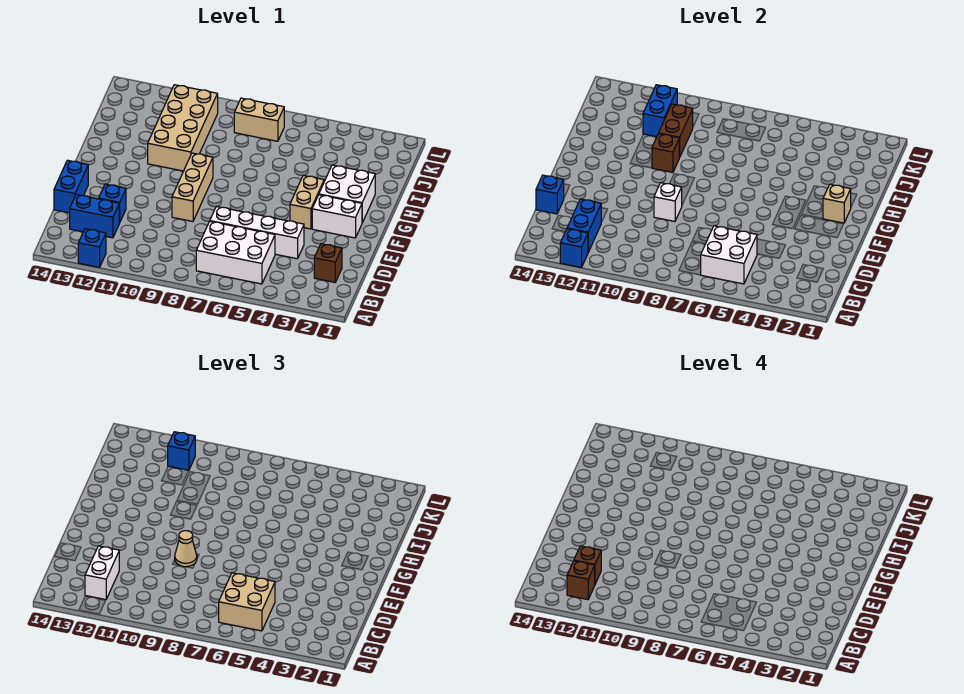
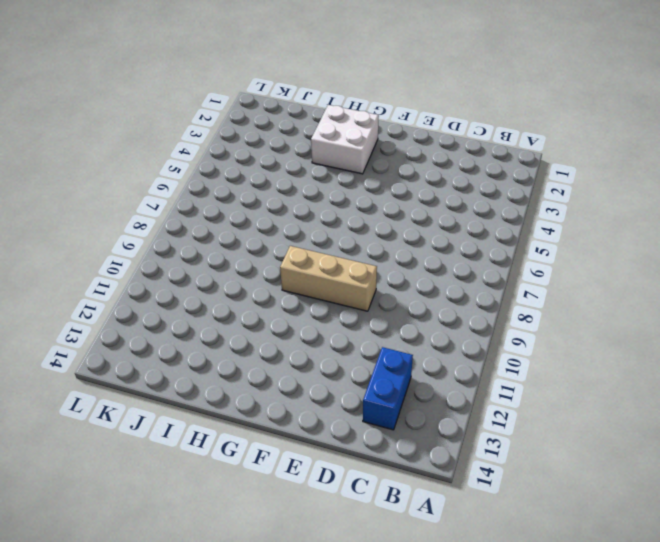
none -> blue brick A12 level 1
none -> white brick B5:C7 level 1
none -> brown brick C2 level 1

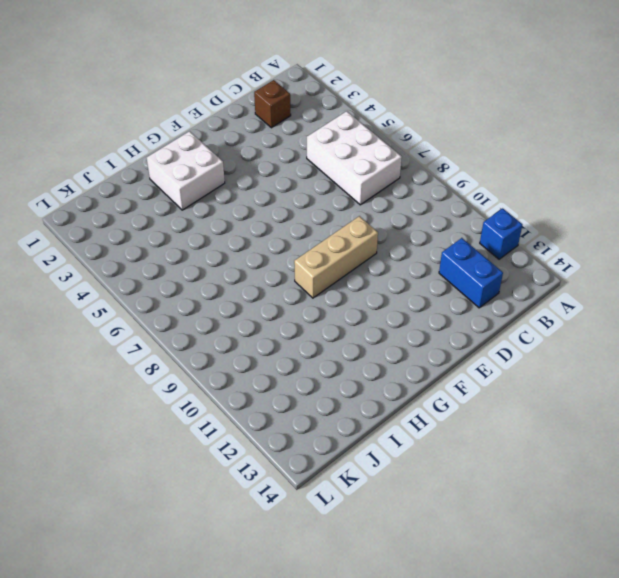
none -> white brick D4:D7 level 1
none -> blue brick D12 level 1
none -> blue brick D14:E14 level 1

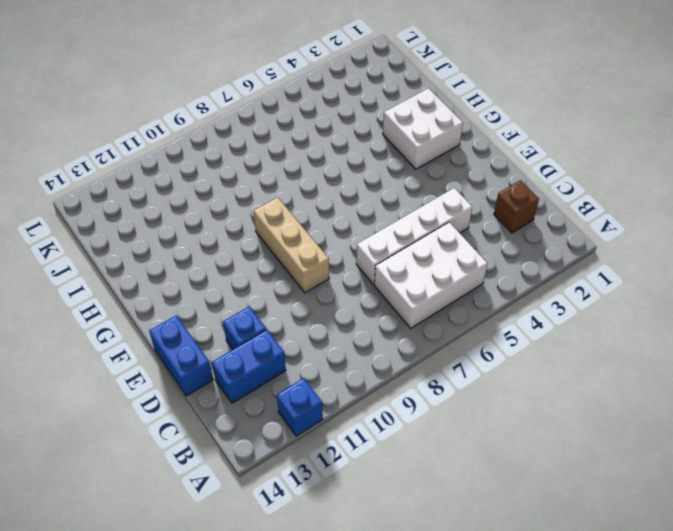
none -> white brick F2:F3 level 1
none -> tan brick F4:G4 level 1
none -> tan brick H10:K11 level 1

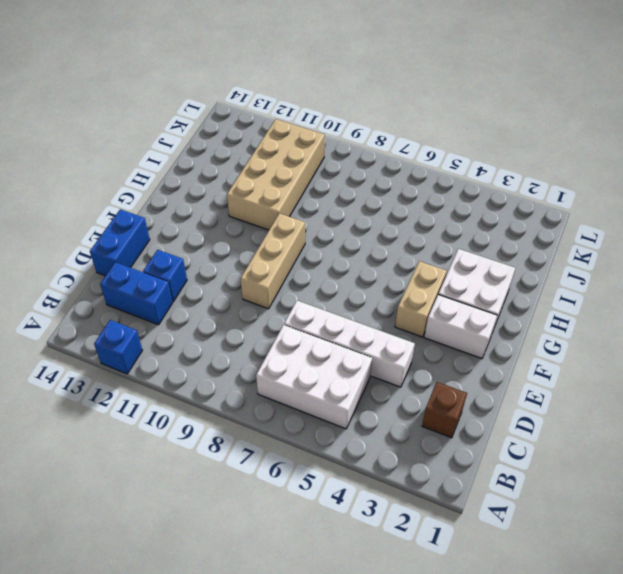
none -> tan brick K7:K8 level 1
none -> blue brick A12 level 2
none -> white brick B5:C6 level 2

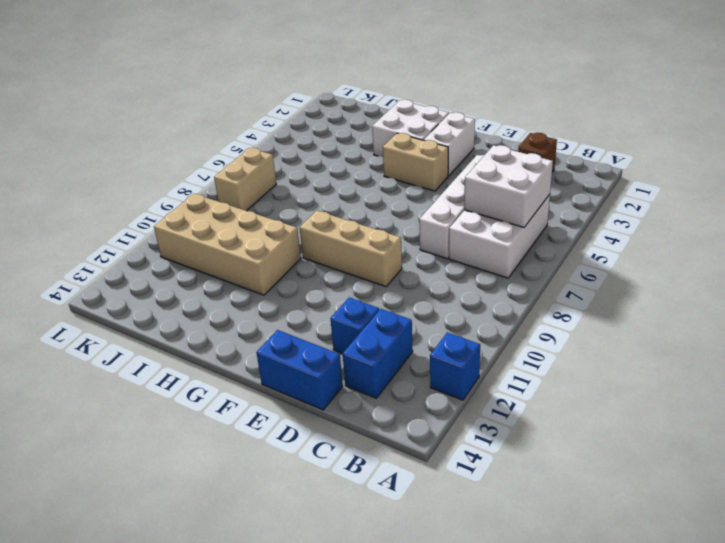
none -> blue brick A12 level 2
none -> blue brick B12:C12 level 2
none -> blue brick D14 level 2

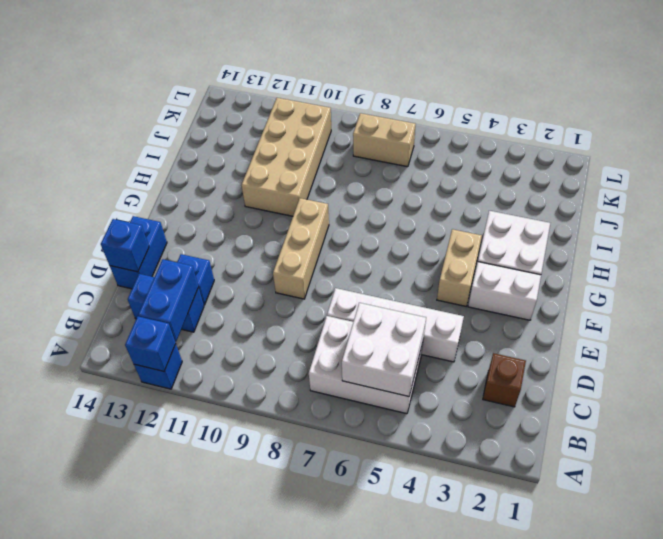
none -> white brick E9 level 2
none -> tan brick G2 level 2
none -> brown brick H10 level 2

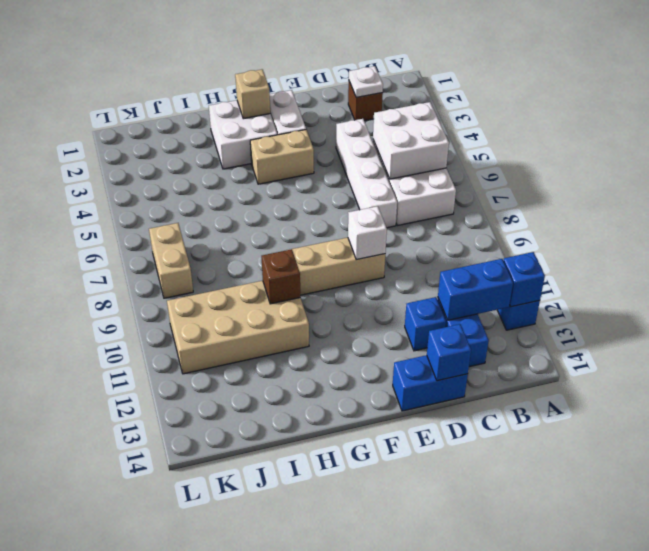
white plate C2 level 2 -> none
none -> brown brick I10:J10 level 2
none -> blue brick J11:K11 level 2
none -> tan brick B5:C6 level 3

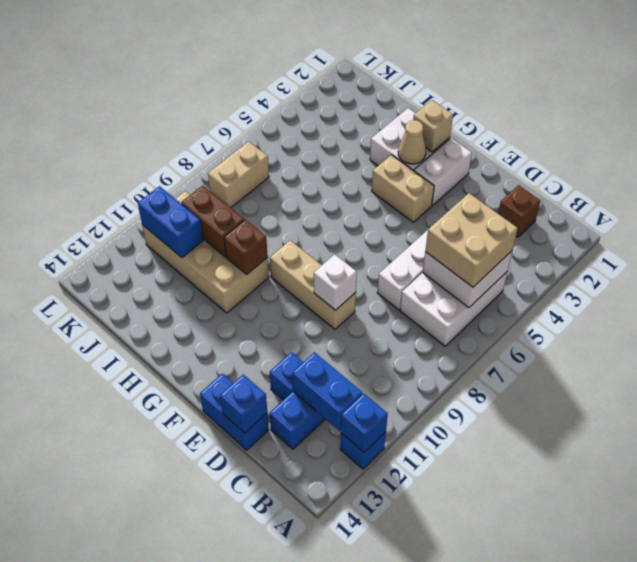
tan cone G3 level 2 -> tan cone E9 level 3
none -> white brick B12:C12 level 3
none -> blue brick K11 level 3
none -> brown brick B12 level 4

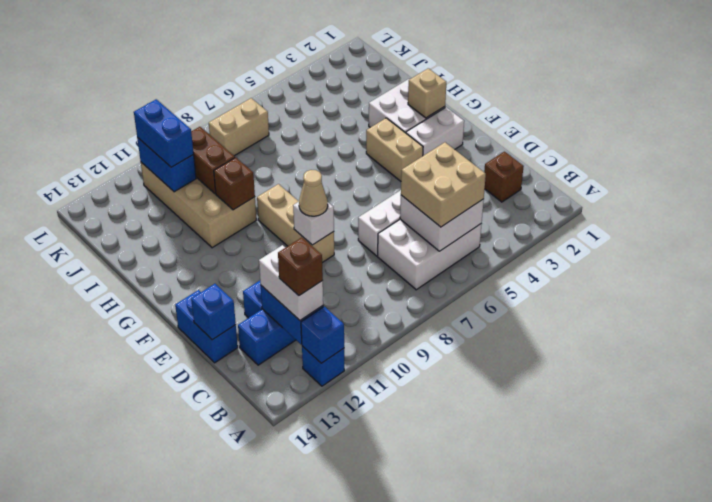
blue brick J11:K11 level 3 -> blue brick K11 level 3
none -> brown brick C12 level 4

